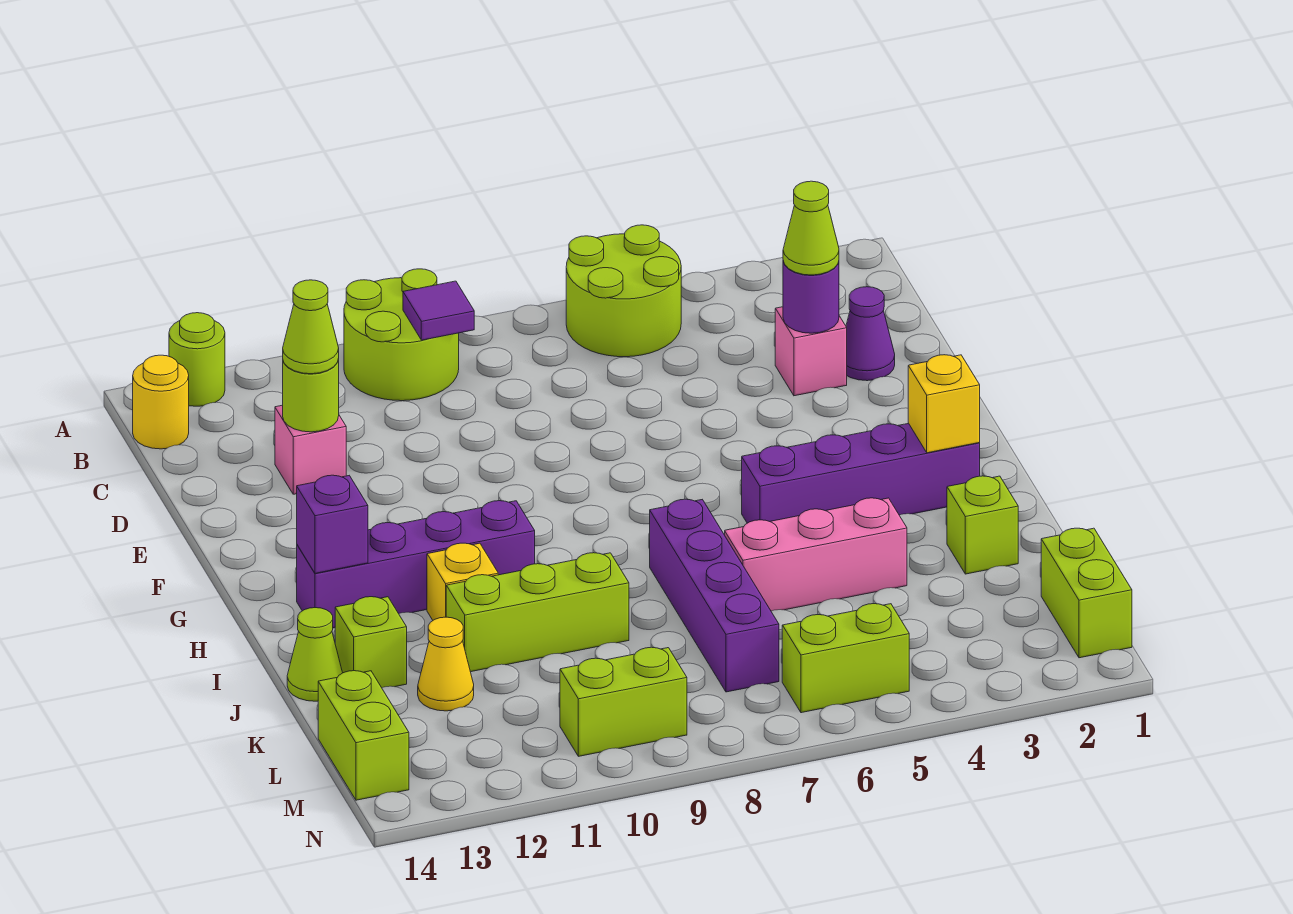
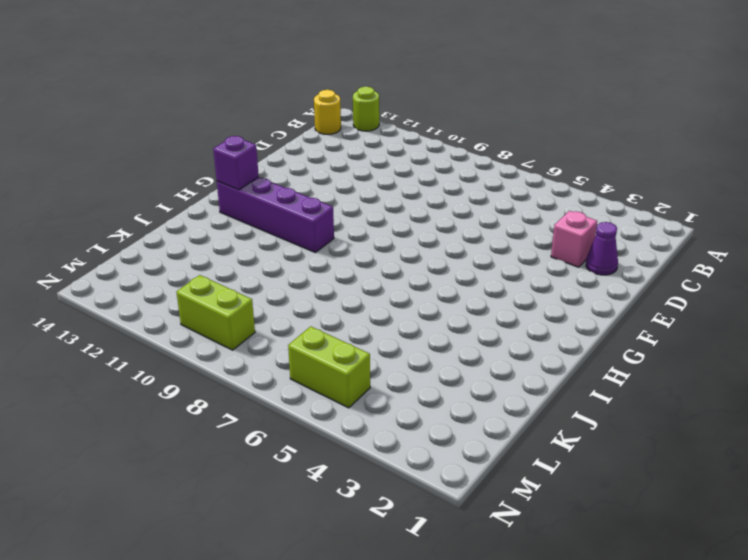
none -> lime round brick A5:B6 level 1
none -> lime round brick A9:B10 level 1
none -> pink brick D12 level 1

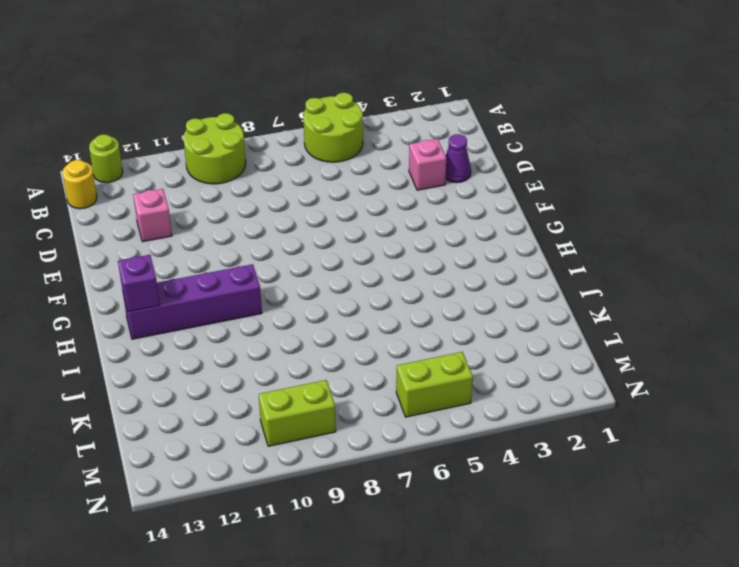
none -> purple brick H2:H5 level 1
none -> purple brick I7:L7 level 1
none -> yellow brick I11 level 1

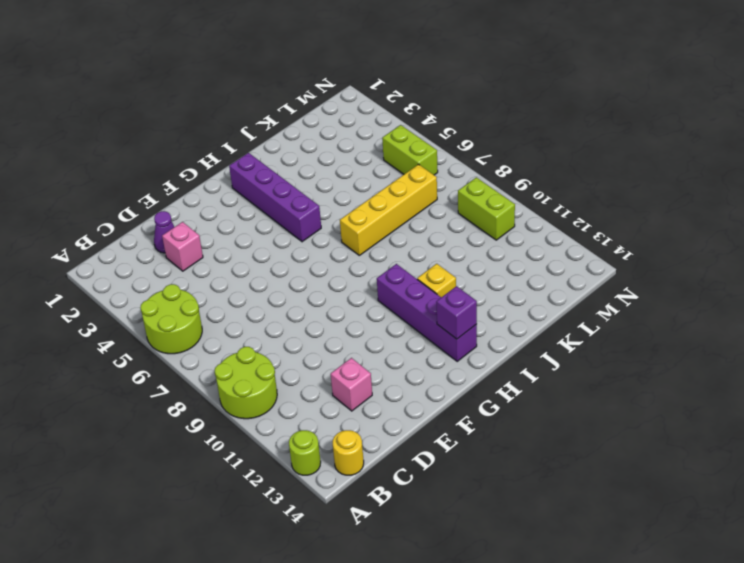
yellow brick I7:L7 level 1 -> purple brick I7:L7 level 1
none -> lime brick J2 level 1
none -> pink brick J4:J6 level 1
none -> lime brick J9:J11 level 1

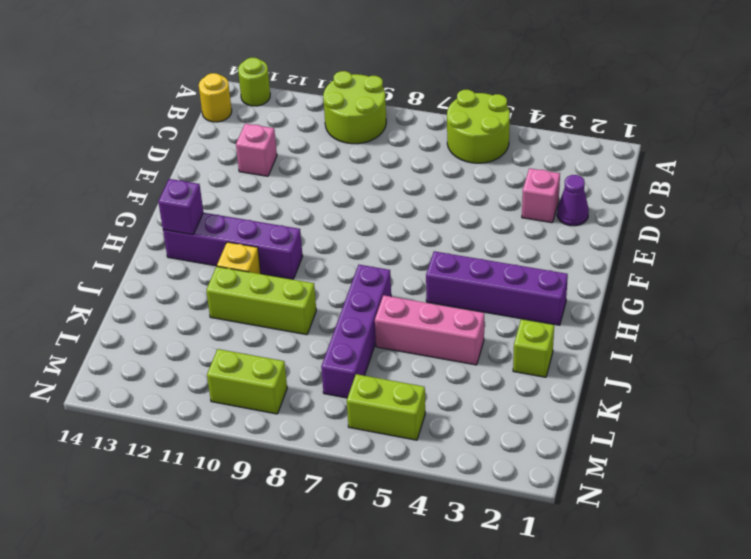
none -> lime brick J13 level 1
none -> lime cone J14 level 1
none -> yellow cone K12 level 1

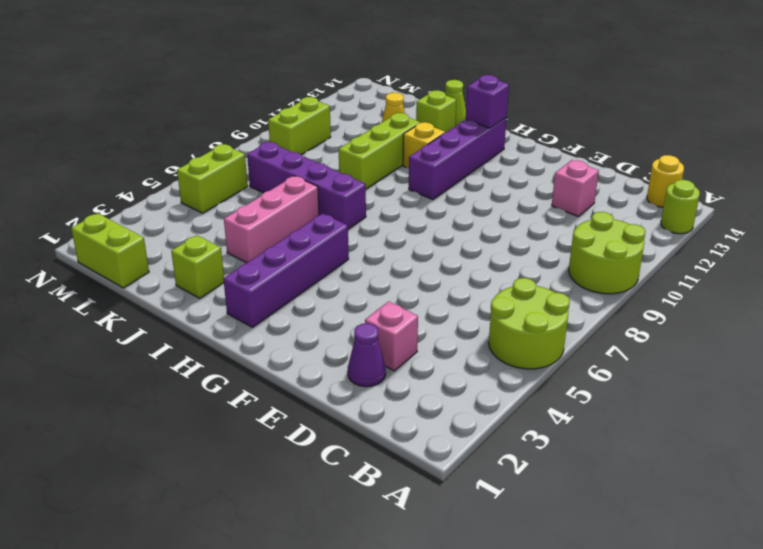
none -> lime brick L14:M14 level 1
none -> purple tile B9 level 2
none -> purple round brick D3 level 2

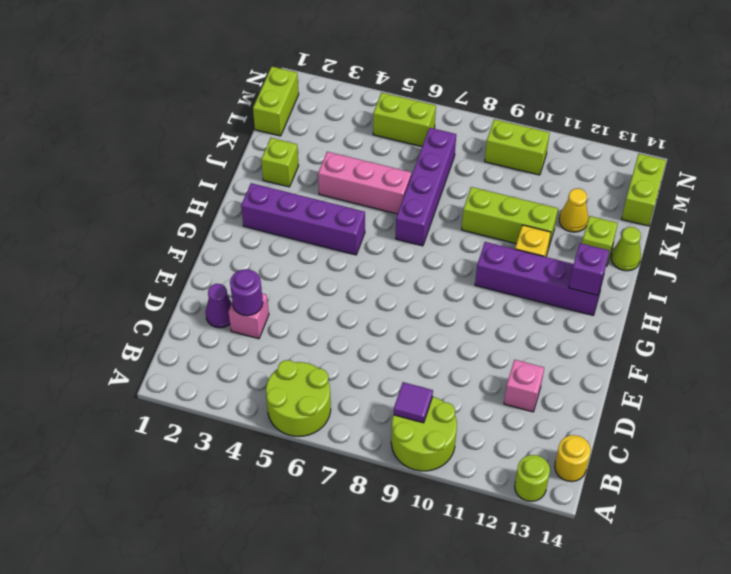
none -> lime round brick D12 level 2
none -> yellow brick H2 level 2
none -> lime cone D3 level 3

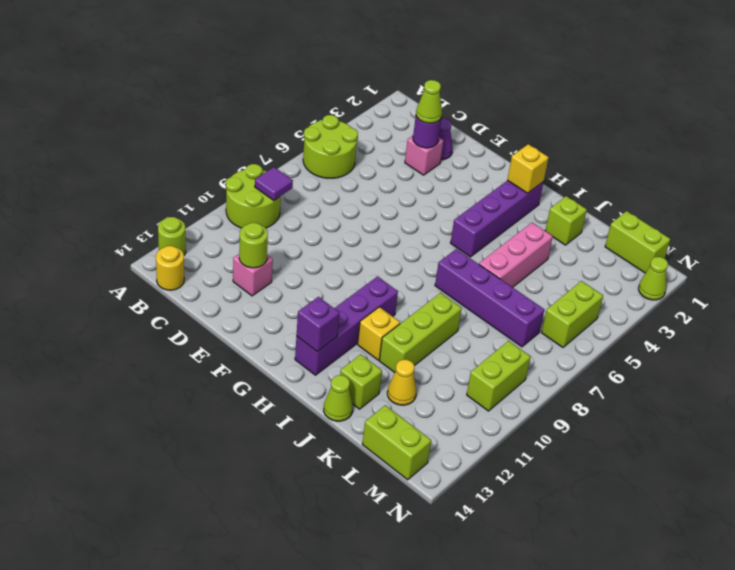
lime cone N2 level 1 -> lime cone D12 level 3

